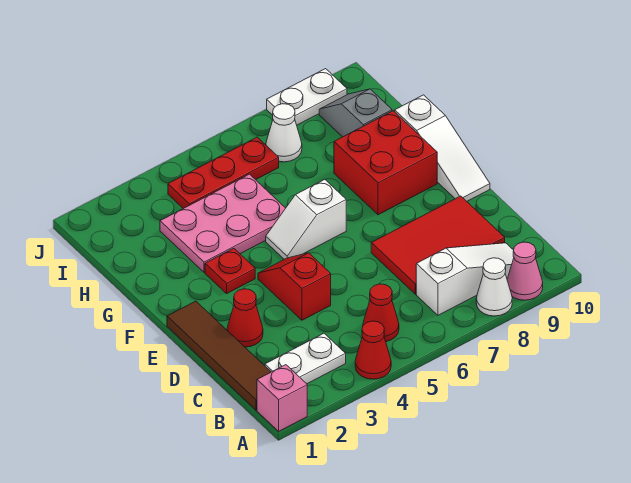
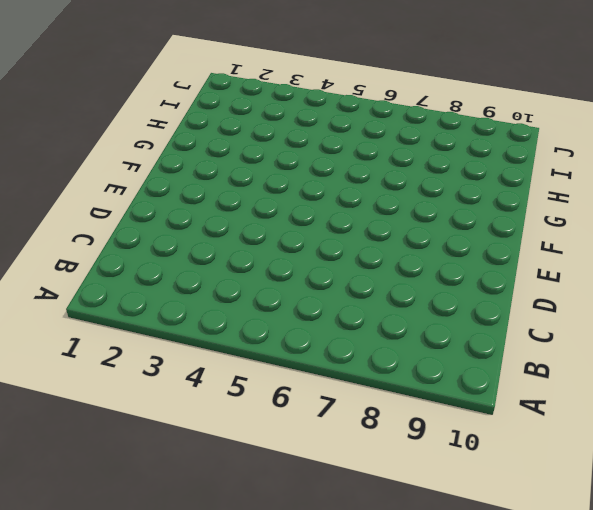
none -> pink brick A1 level 1
none -> red cone A4 level 1
none -> white cone A8 level 1

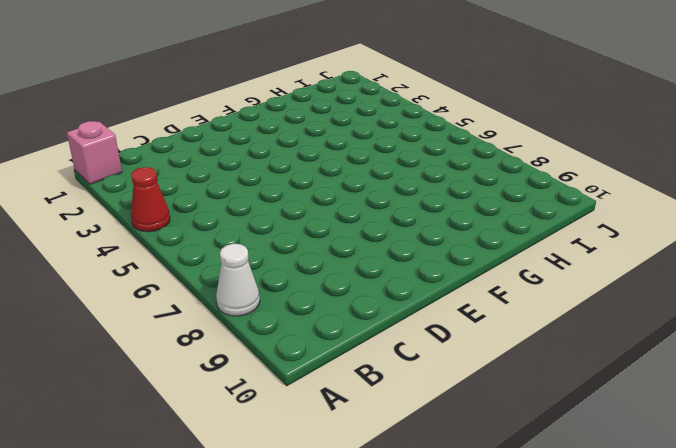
none -> pink cone A9 level 1
none -> brown tile B1:E1 level 1
none -> white plate B2:B3 level 1

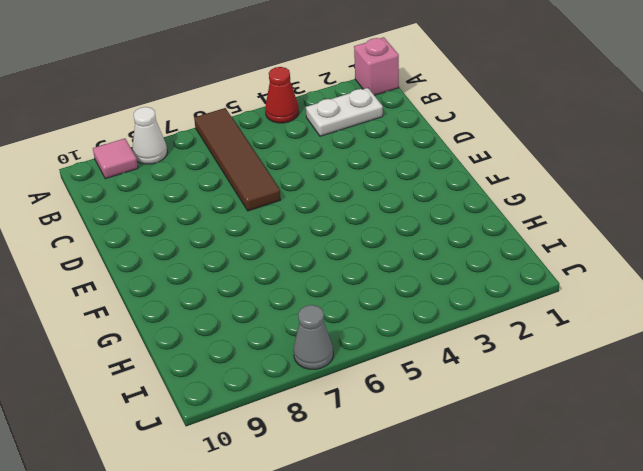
brown tile A6:D6 level 1 -> brown tile B1:E1 level 1
pink tile A9 level 1 -> pink cone A9 level 1
grey cone J7 level 1 -> none
none -> red cone B5 level 1
none -> white slope B7:B9 level 1 top 7
none -> red tile C7:D9 level 1

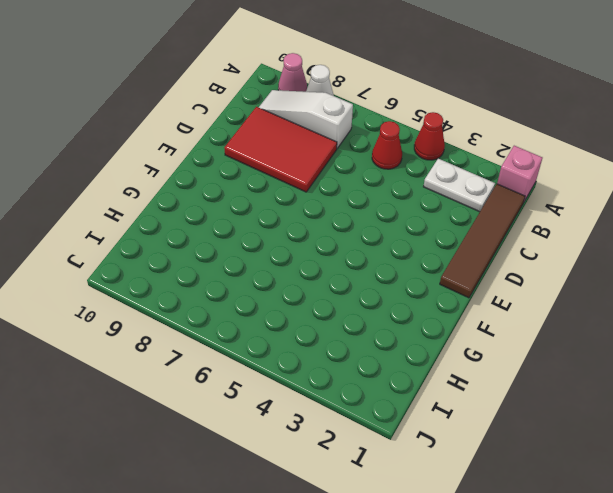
none -> red cone D2 level 1
none -> red slope D4:E4 level 1 top D
none -> white slope E10:G10 level 1 top G

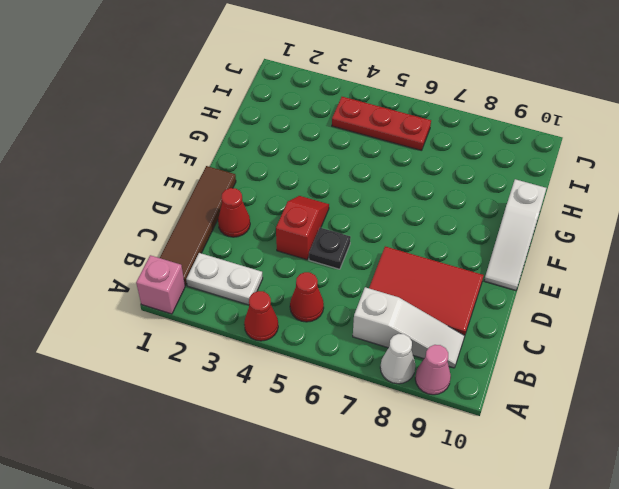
black plate D5 level 1 -> none
none -> red plate F3 level 1
none -> white slope F5:F6 level 1 top 6
none -> red brick F8:G9 level 1

